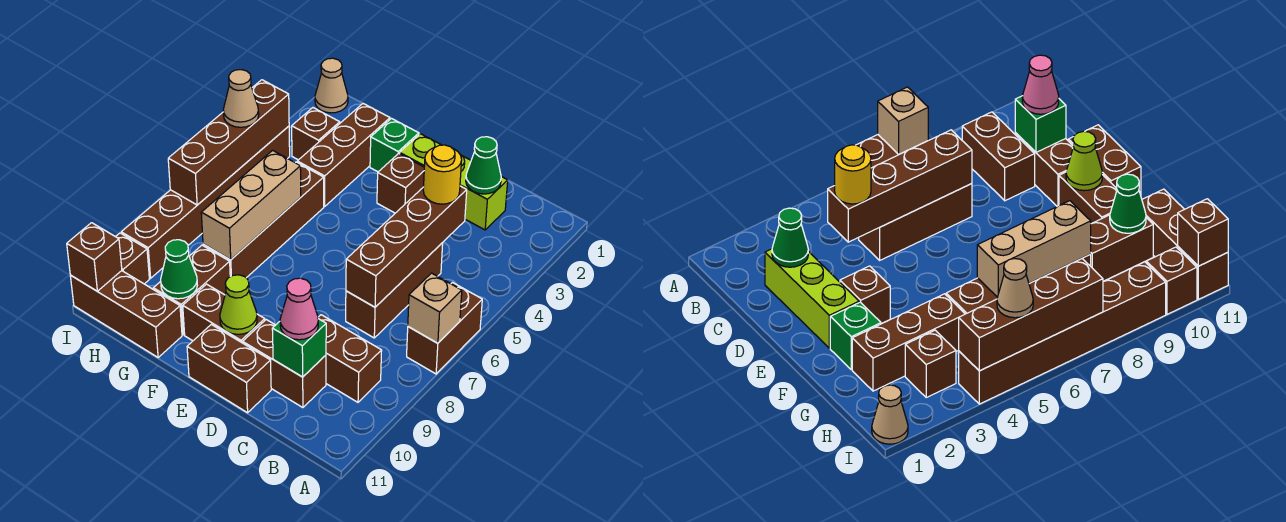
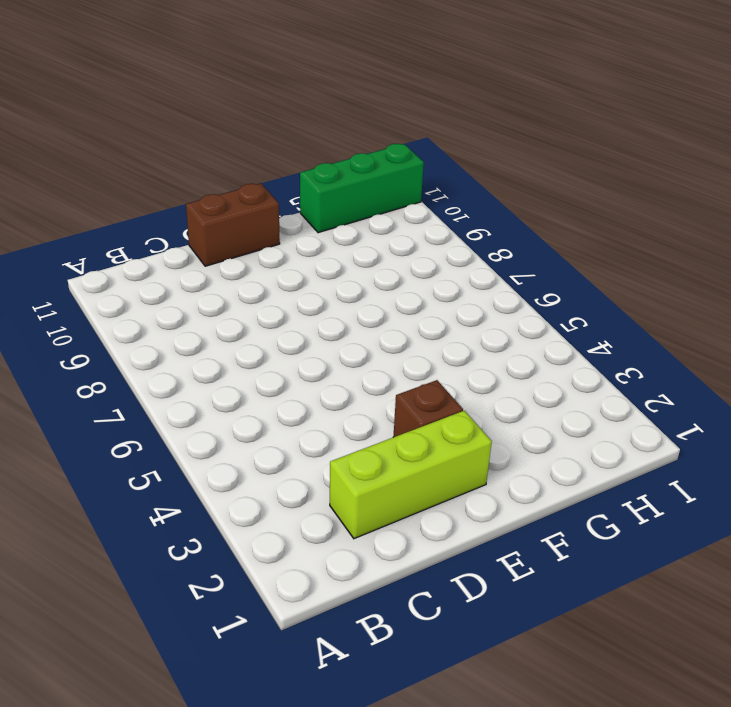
green brick G11:I11 level 1 -> brown brick G11:I11 level 1
none -> brown brick A6:A7 level 1
none -> brown brick B9:C9 level 1
none -> brown brick C5:C7 level 1

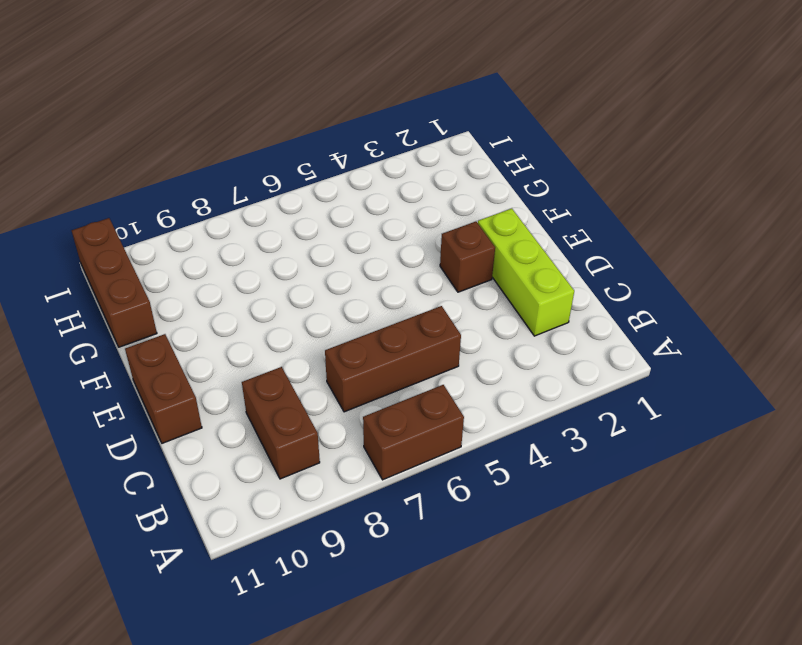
none -> brown brick C10:D10 level 1
none -> brown brick E10:F10 level 1
none -> green brick F2 level 1

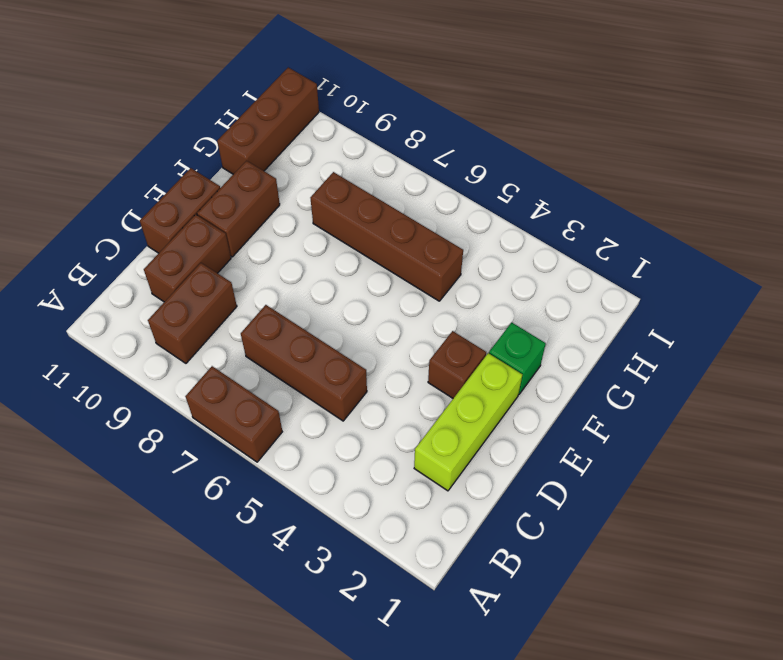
none -> brown brick G2:G4 level 1
none -> brown brick G9:G10 level 1
none -> brown brick H3 level 1

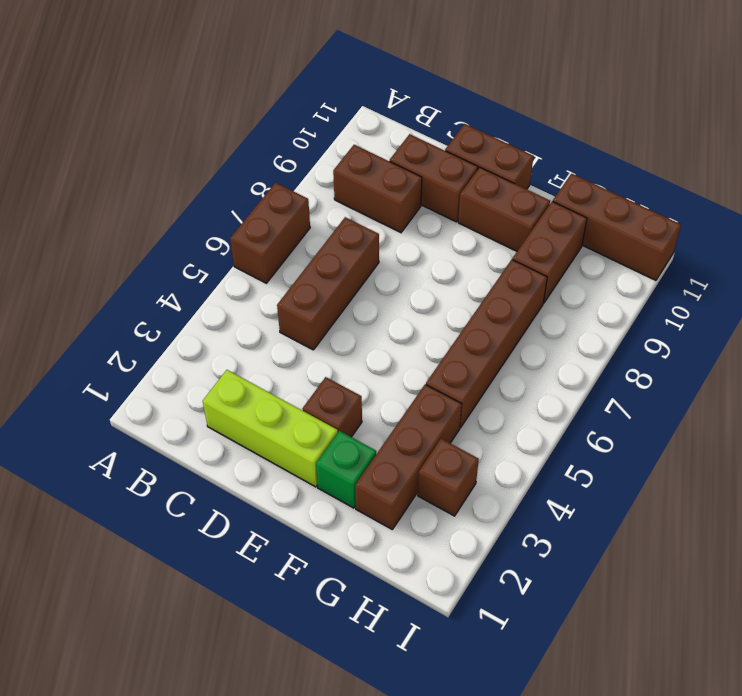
none -> tan cone I1 level 1
none -> brown brick I4:I9 level 1
none -> brown brick I10 level 1

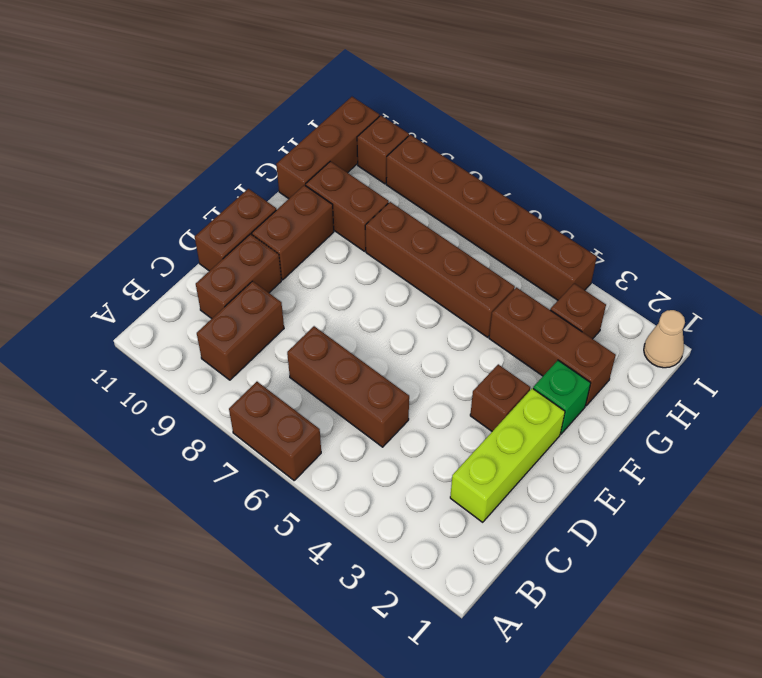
none -> tan brick A7 level 2
none -> green cone C2 level 2
none -> brown brick C4:C7 level 2

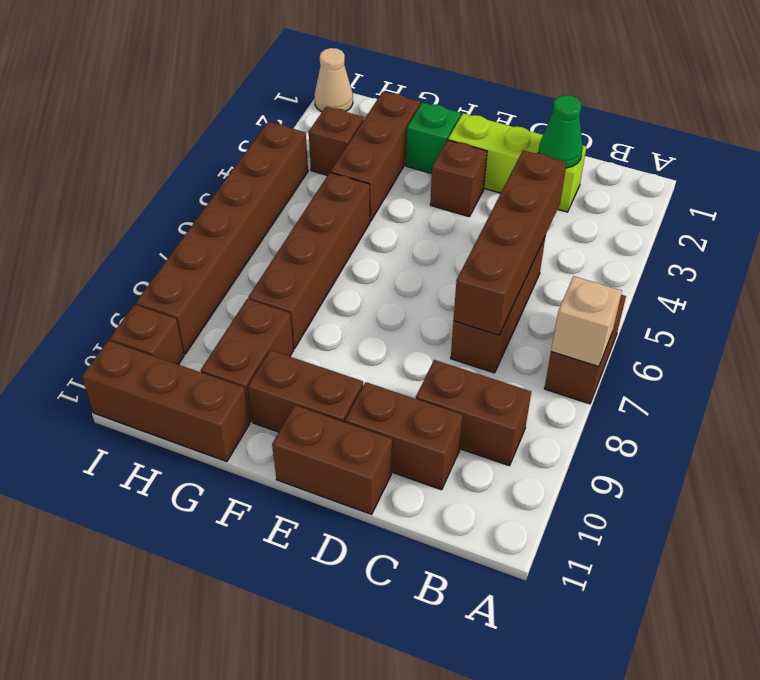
none -> green brick C10 level 2
none -> lime cone E10 level 2
none -> tan brick G6:G8 level 2

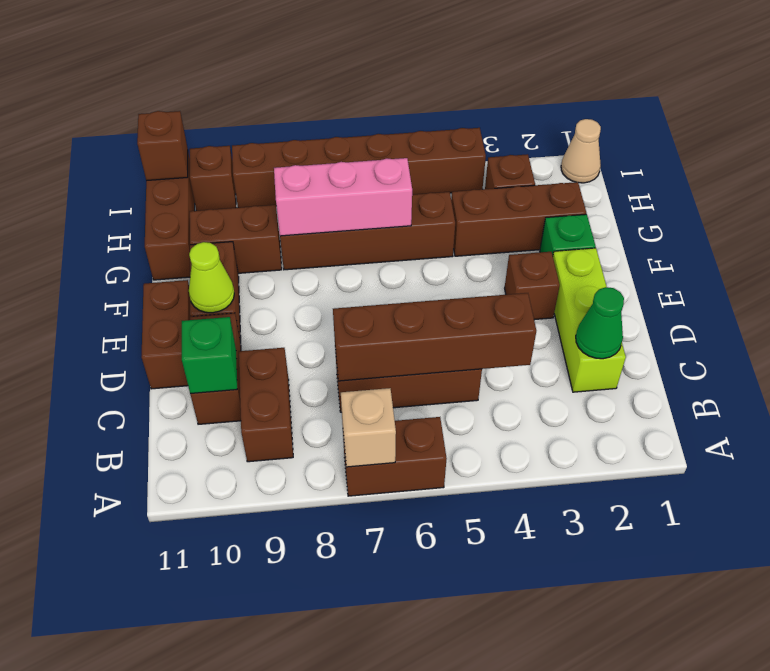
pink brick G6:G8 level 2 -> tan brick G6:G8 level 2
none -> green cone G10 level 2
none -> brown brick I4:I7 level 2
none -> yellow round brick C4 level 3

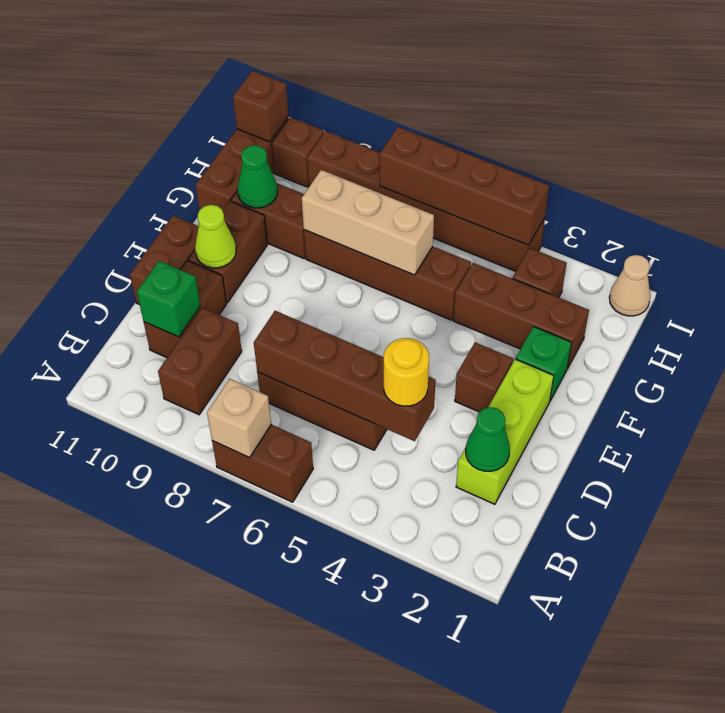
none -> pink cone C10 level 3
none -> tan cone I5 level 3

